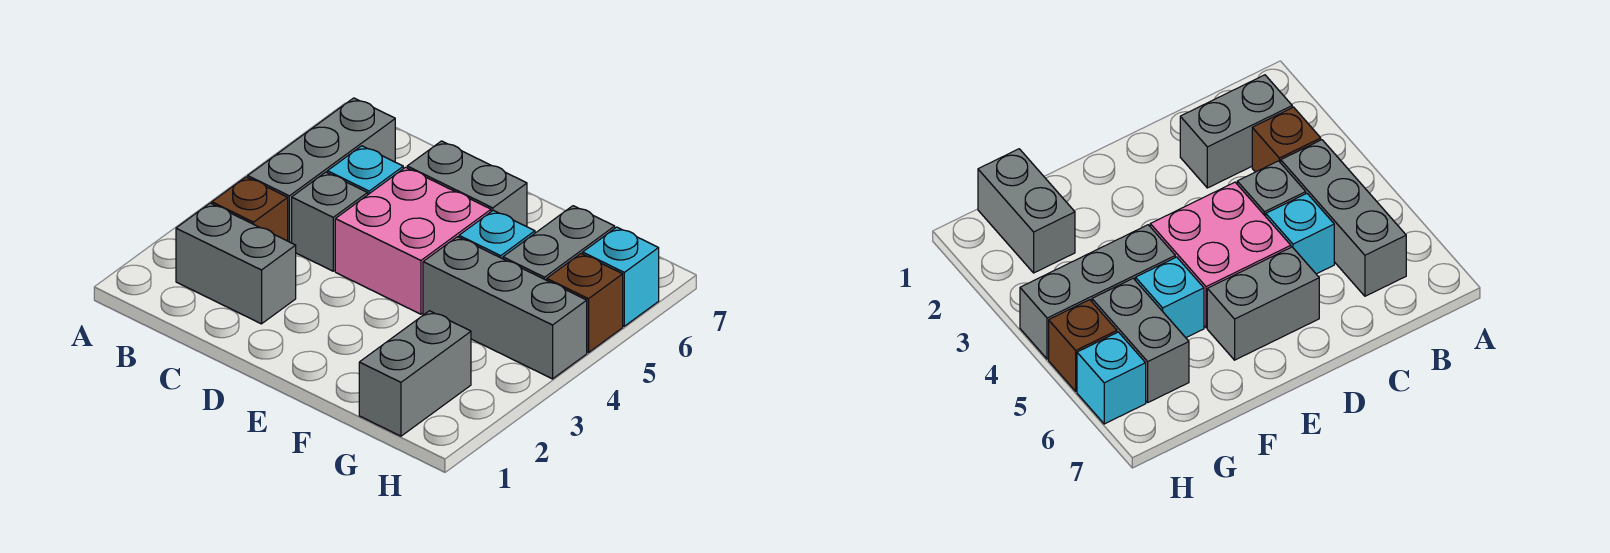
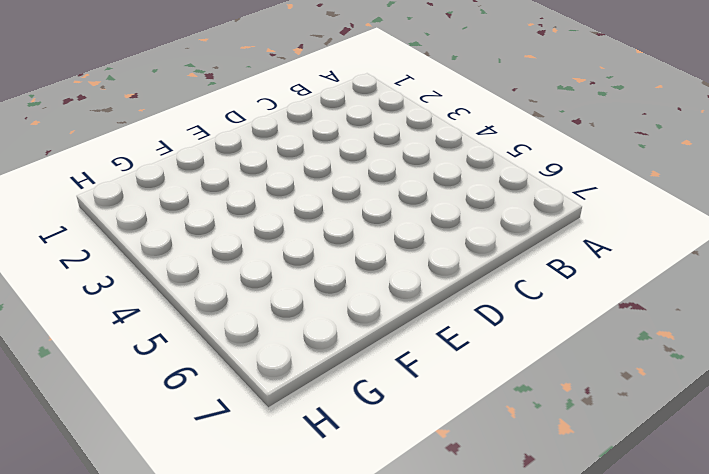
none -> grey brick B2:C2 level 1
none -> brown brick B3 level 1
none -> grey brick B4:B6 level 1

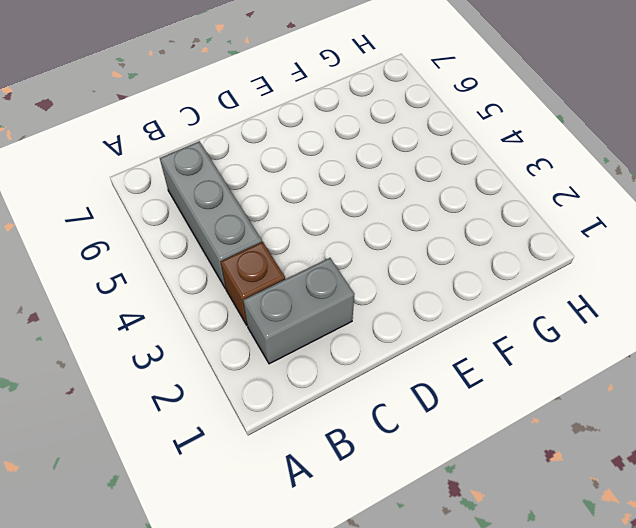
none -> grey brick C4 level 1
none -> cyan brick C5 level 1
none -> pink brick D4:E5 level 1

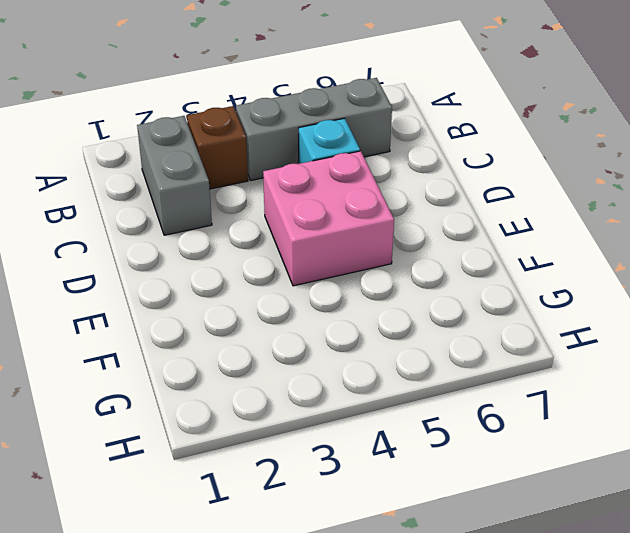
none -> grey brick C4 level 1
none -> grey brick D6:E6 level 1
none -> grey brick F4:H4 level 1

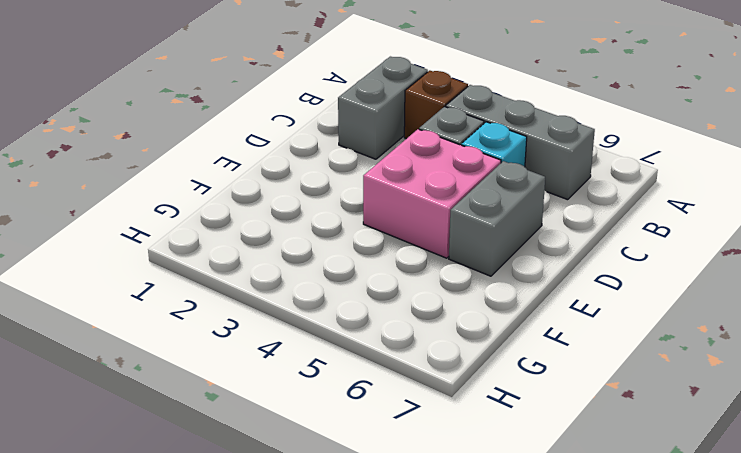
none -> grey brick F4:H4 level 1
none -> cyan brick F5 level 1
none -> grey brick G1:G2 level 1

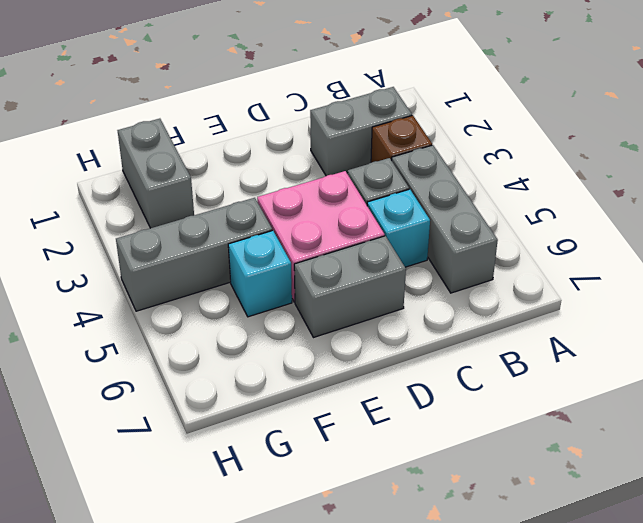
none -> grey brick G5:G6 level 1
none -> brown brick H5 level 1
none -> cyan brick H6 level 1

